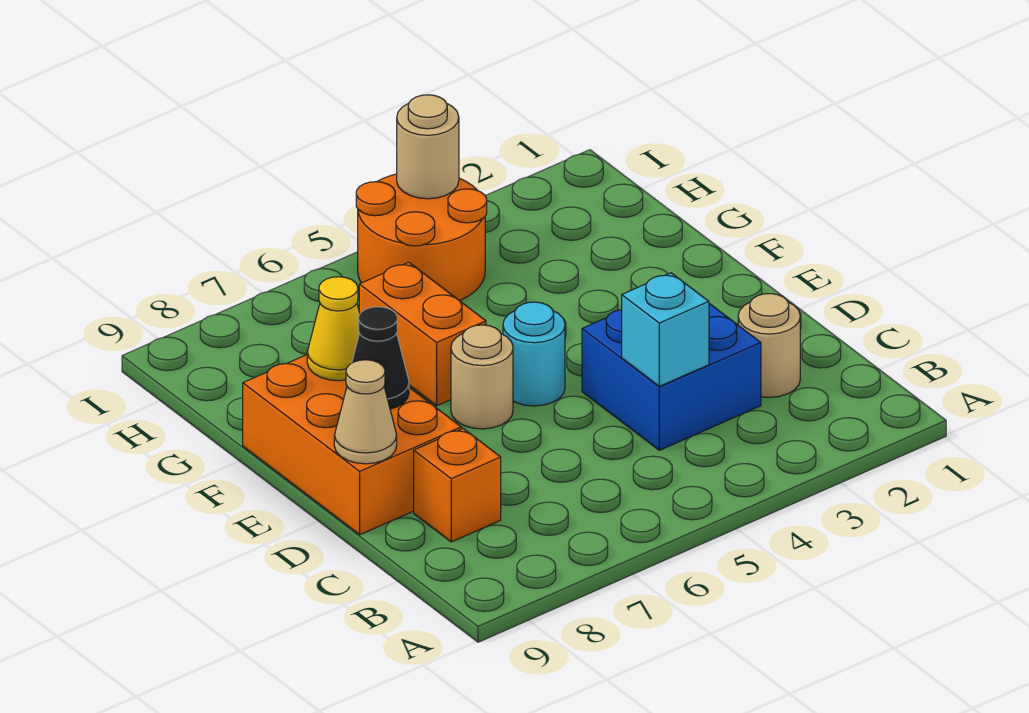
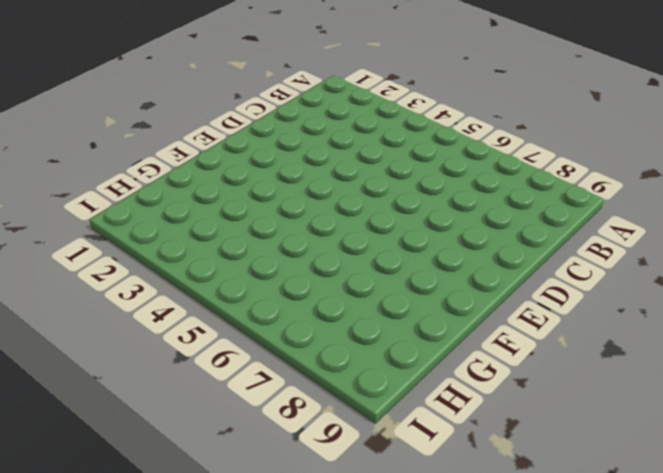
none -> tan round brick C2 level 1
none -> blue brick C3:D4 level 1
none -> orange brick C8 level 1

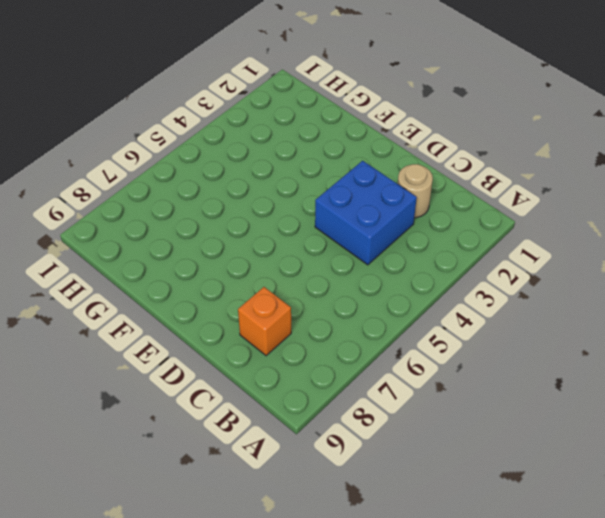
none -> orange brick D8:F9 level 1
none -> cyan round brick E5 level 1
none -> tan round brick E6 level 1

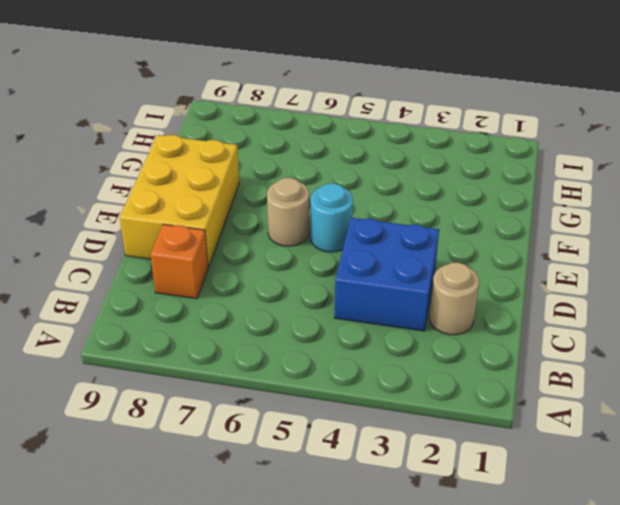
yellow brick D8:F9 level 1 -> orange brick D8:F9 level 1
none -> orange brick F6:G6 level 1
none -> orange round brick H4:I5 level 1
none -> cyan brick C4 level 2

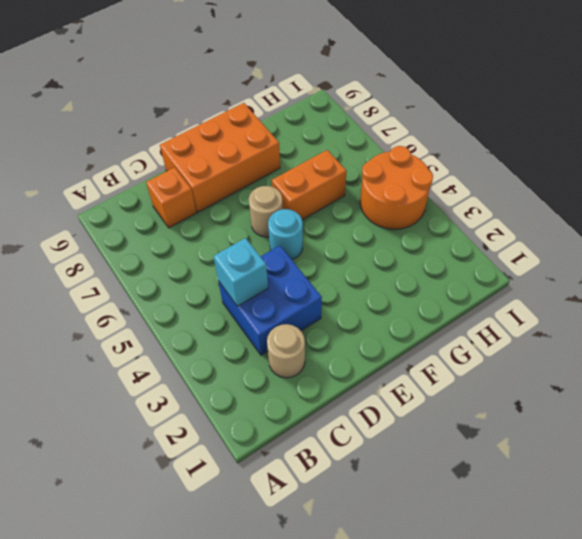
none -> tan cone D9 level 2
none -> black cone E8 level 2
none -> yellow cone F8 level 2

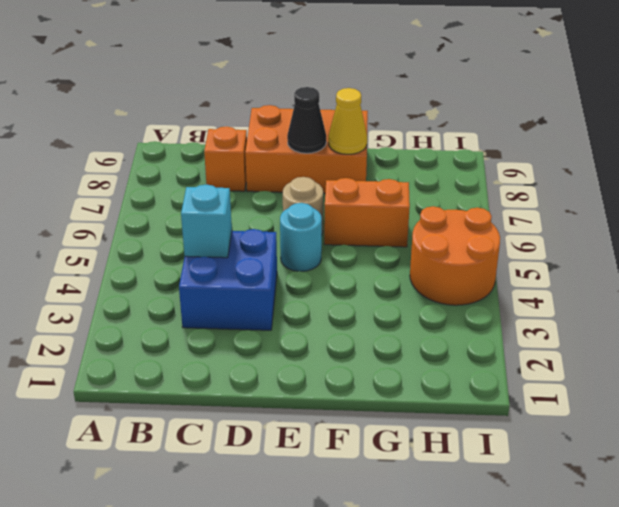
none -> tan round brick C2 level 1
none -> tan cone D9 level 2
none -> tan round brick I4 level 2

